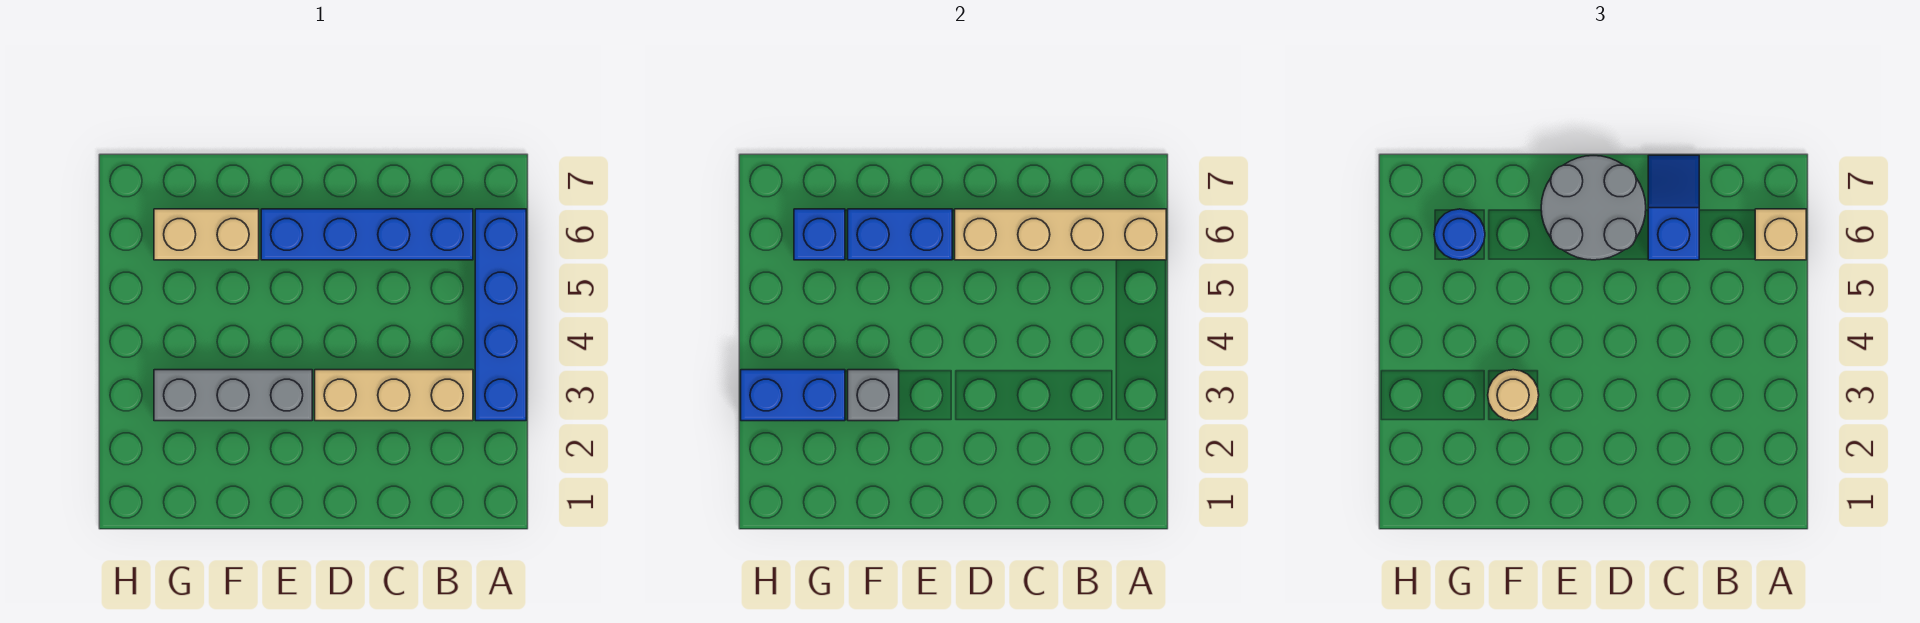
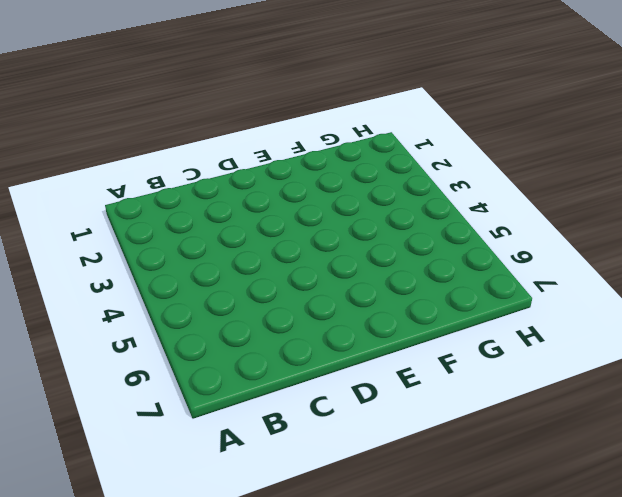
none -> blue brick A3:A6 level 1
none -> tan brick B3:D3 level 1
none -> blue brick B6:E6 level 1

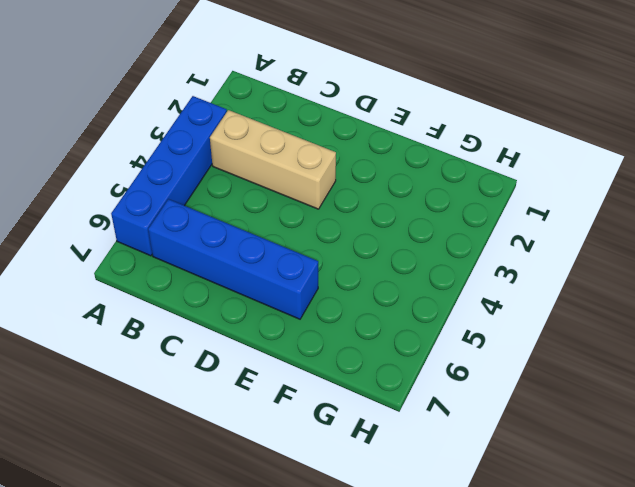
none -> grey brick E3:G3 level 1
none -> tan brick F6:G6 level 1
none -> tan brick A6:D6 level 2

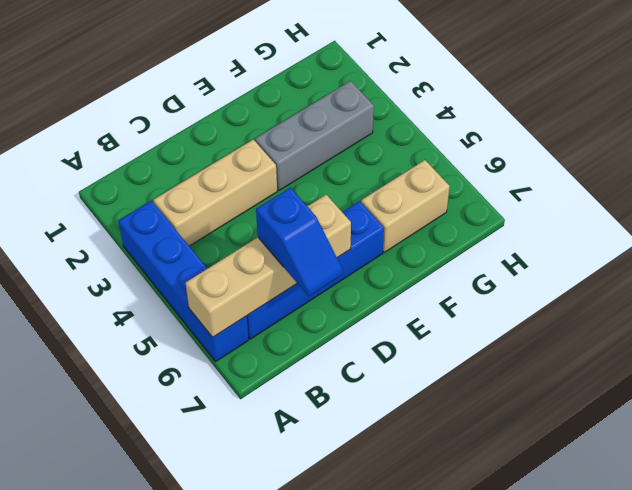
none -> blue brick E6:F6 level 2
none -> grey brick F3 level 2
none -> blue brick G3:H3 level 2

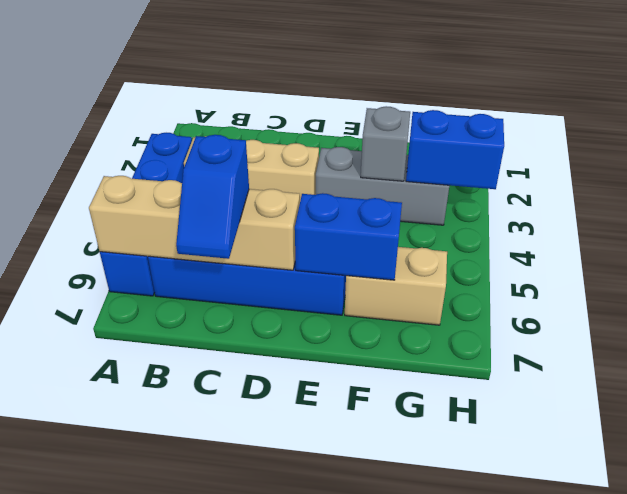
none -> blue brick G6 level 2
none -> tan brick A6 level 3
none -> grey round brick D6:E7 level 3

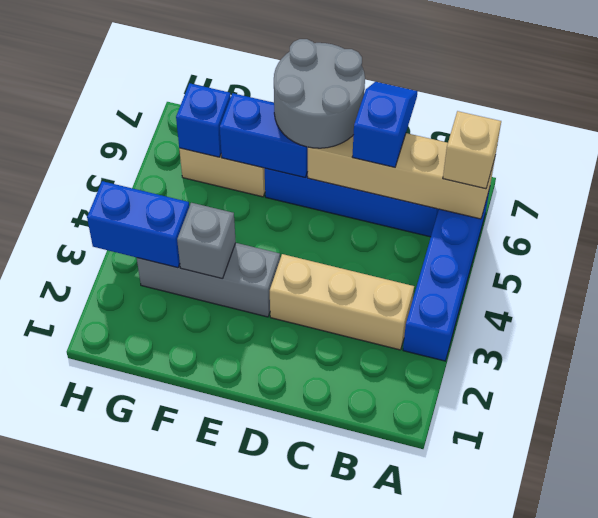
none -> tan round brick F3 level 3
none -> blue round brick G6 level 3

